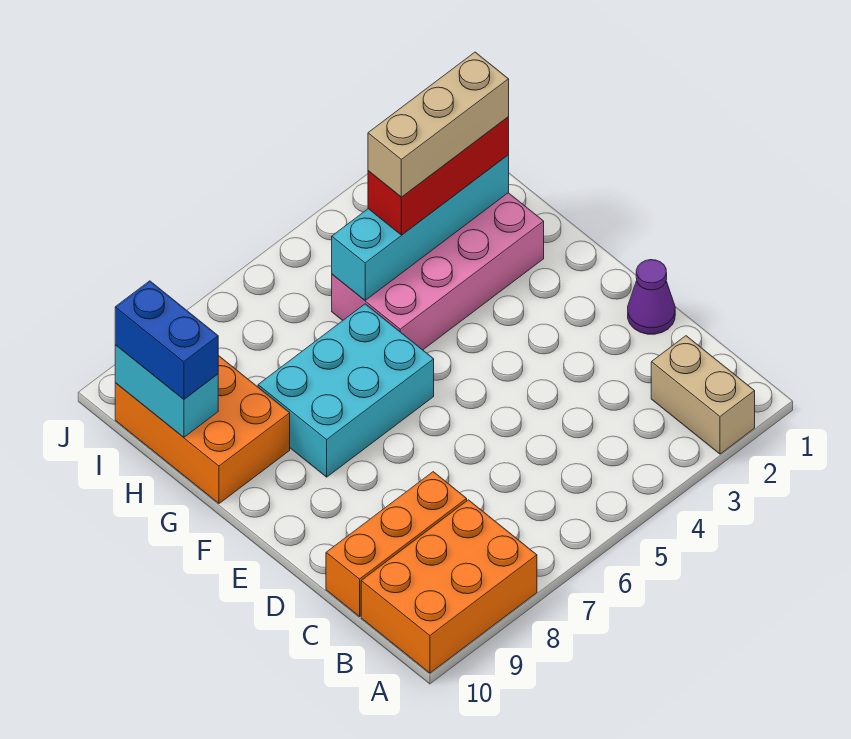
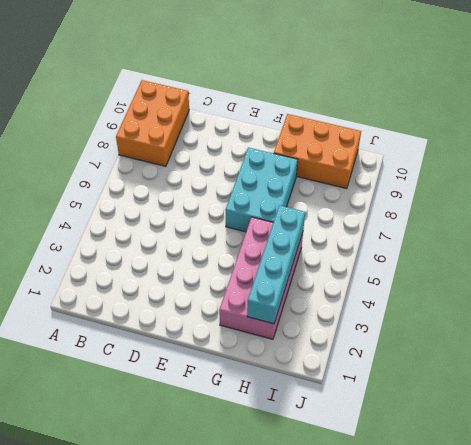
none -> tan brick A2:B2 level 1
none -> orange brick C8:C10 level 1
none -> purple cone D1 level 1

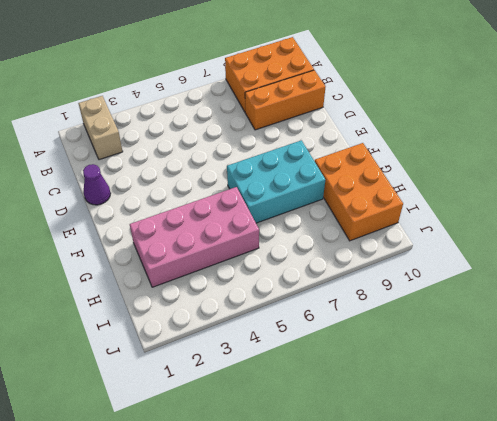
none -> cyan brick H2:H5 level 2
none -> cyan brick H10:I10 level 2
none -> red brick H2:H4 level 3

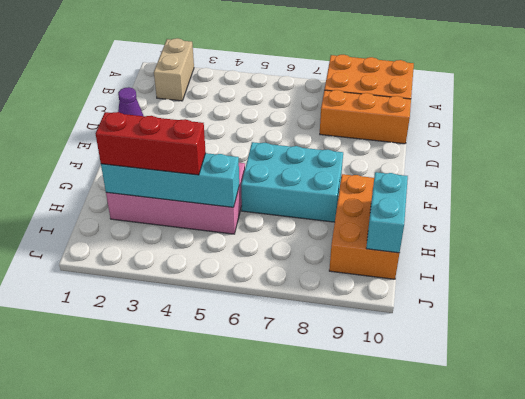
none -> blue brick H10:I10 level 3
none -> tan brick H2:H4 level 4

